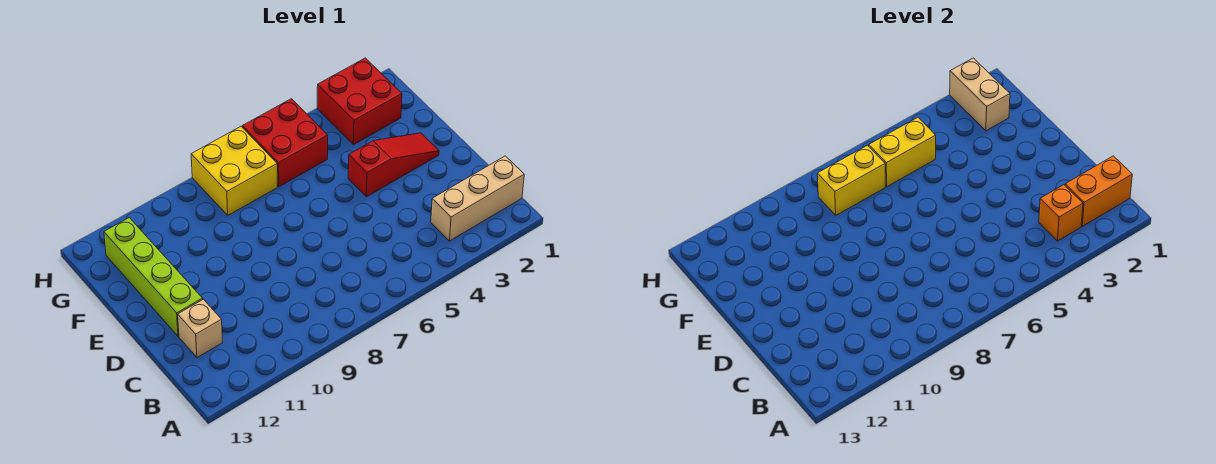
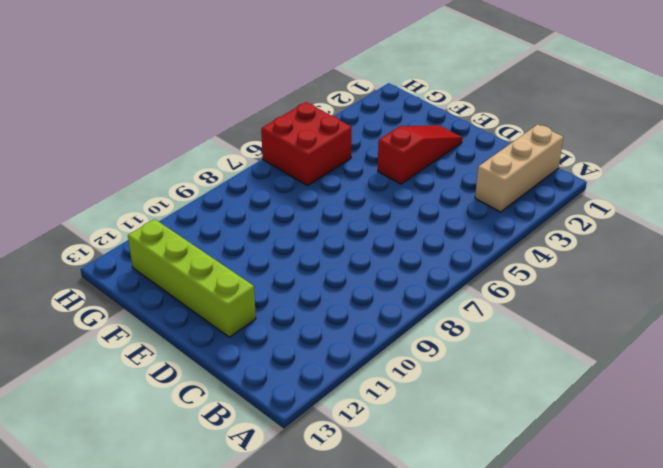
none -> tan brick C12 level 1
none -> red brick G2:H3 level 1
none -> yellow brick G7:H8 level 1

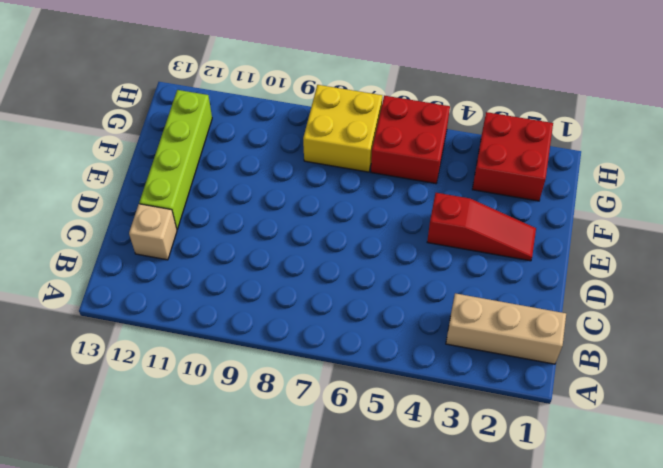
none -> orange brick B1:B2 level 2
none -> orange brick B3 level 2
none -> tan brick G2:H2 level 2

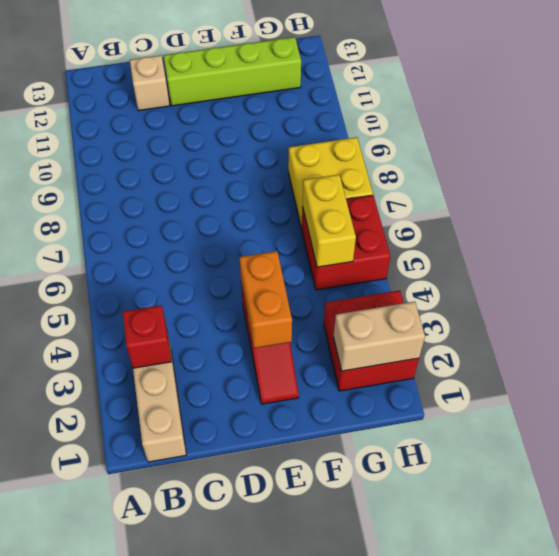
red brick B3 level 2 -> orange brick B3 level 2
orange brick E3:E4 level 2 -> orange brick B1:B2 level 2
none -> yellow brick G7:G8 level 2

